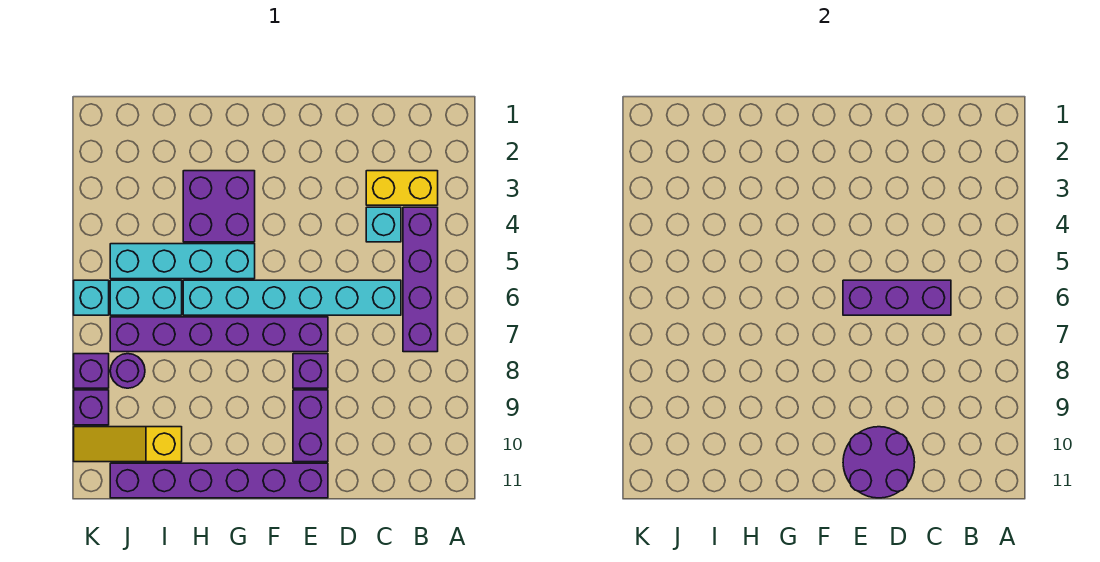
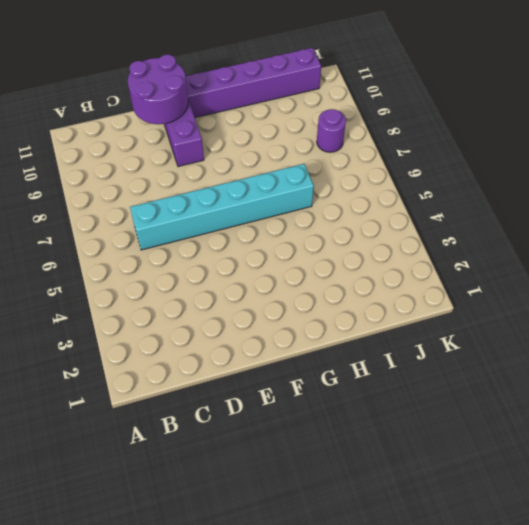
none -> yellow brick B3:C3 level 1
none -> purple brick B4:B7 level 1
none -> cyan brick C4 level 1

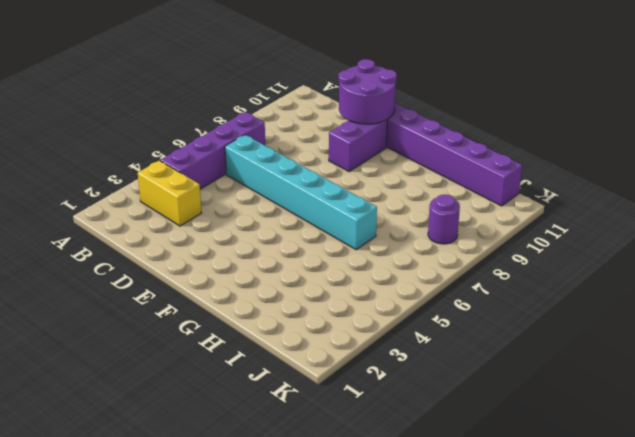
none -> cyan brick C4 level 1
none -> purple brick E7:J7 level 1
none -> purple brick E8 level 1

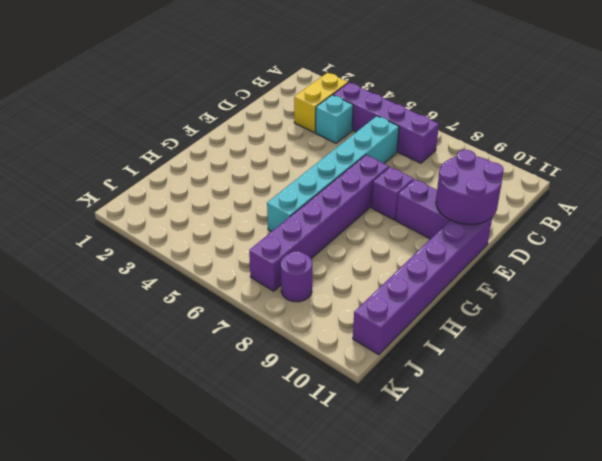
none -> purple brick G3:H4 level 1
none -> cyan brick G5:J5 level 1
none -> cyan brick I6:J6 level 1

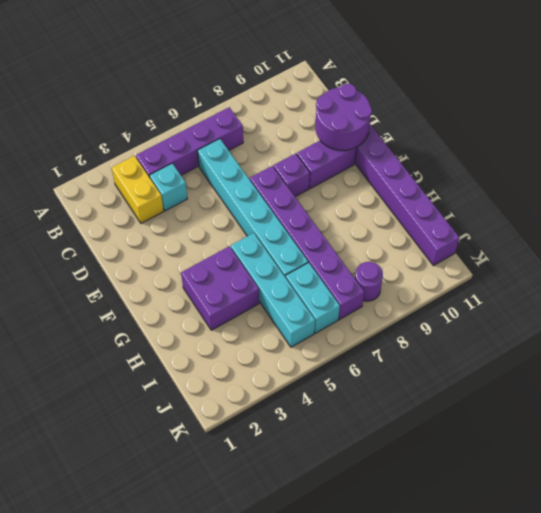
none -> yellow slope I10:K10 level 1 top I
none -> cyan brick K6 level 1
none -> purple brick K8 level 1

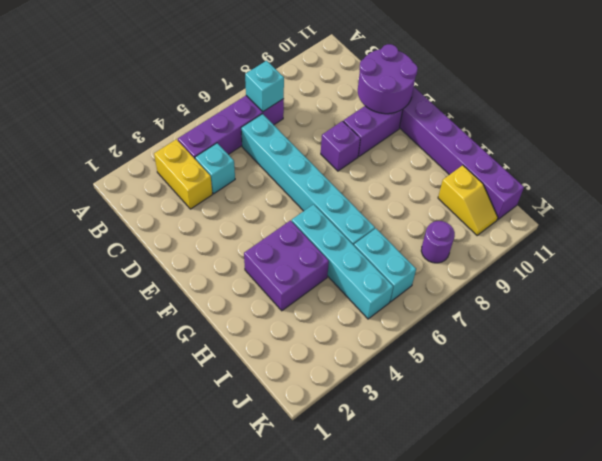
cyan brick B7 level 2 -> cyan brick K6 level 1
yellow slope I10:J10 level 1 top I -> yellow slope I10:K10 level 1 top I
none -> purple brick E7:J7 level 1
none -> purple brick K8 level 1
none -> purple brick K9 level 1

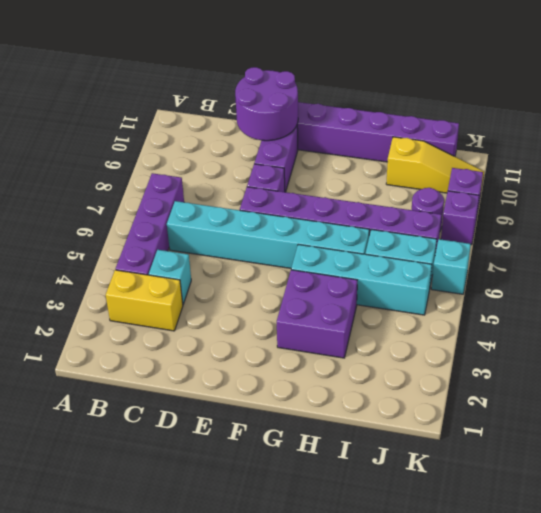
none -> purple brick C6:E6 level 2

